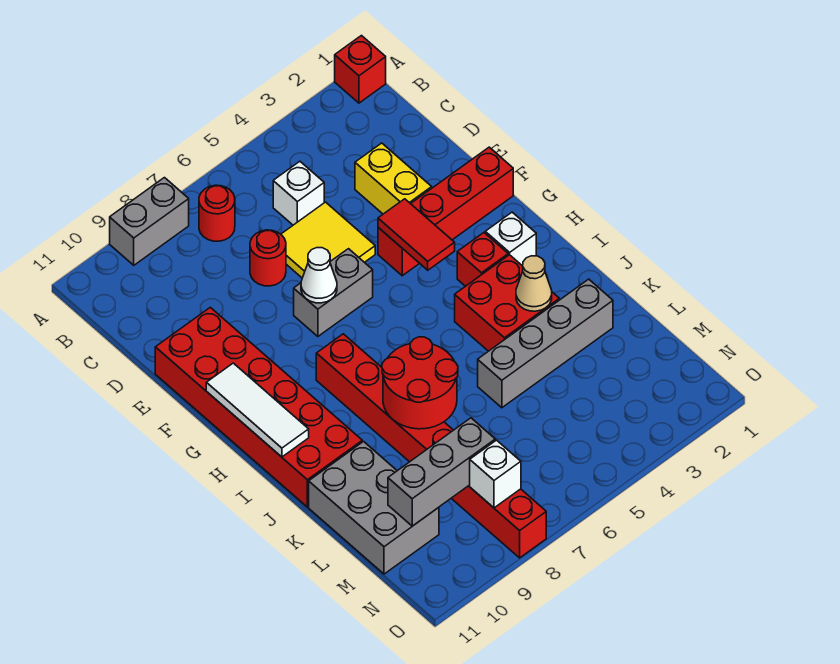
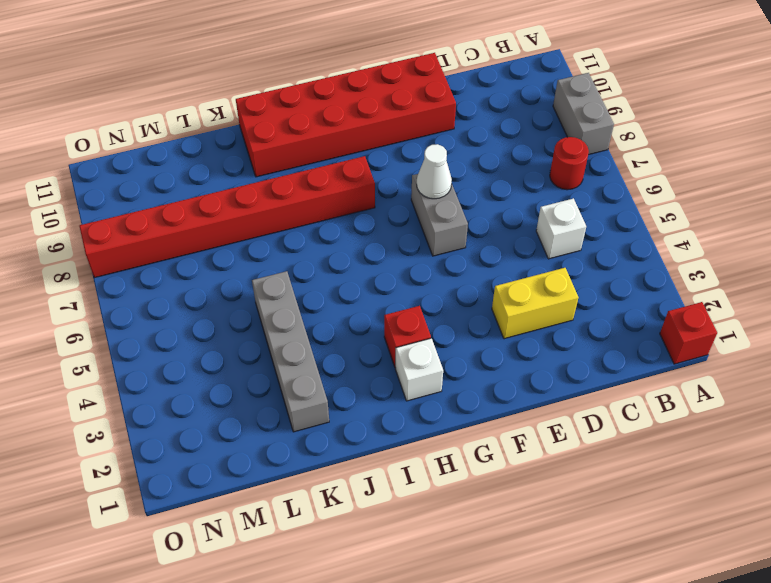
none -> yellow tile D5:E6 level 1
none -> red round brick D7 level 1
none -> red brick F1:F4 level 1

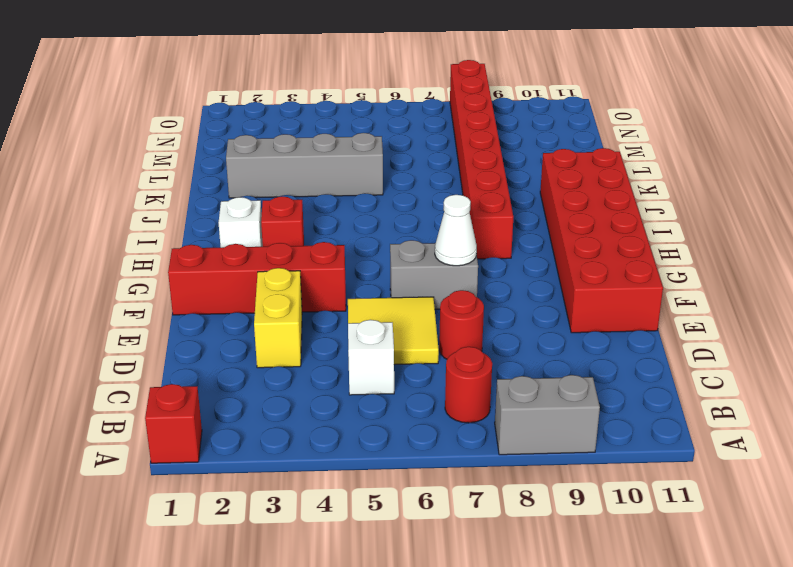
none -> red brick I3:J4 level 1
none -> grey brick K10:M11 level 1
none -> red tile F4:G4 level 2

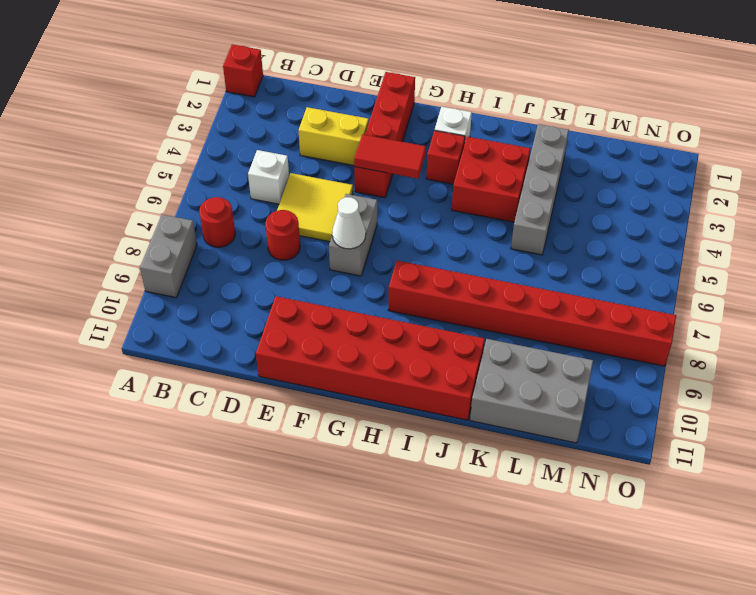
none -> white tile G11:I11 level 2
none -> tan cone J3 level 2
none -> red round brick J7:K8 level 2

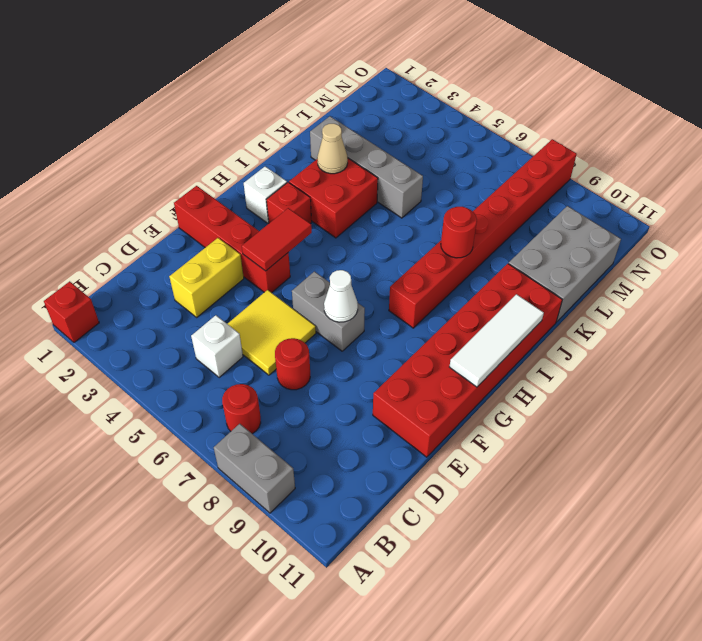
red round brick J8 level 2 -> red round brick J7:K8 level 2
none -> grey brick M8:M10 level 2
none -> white brick N8 level 2

